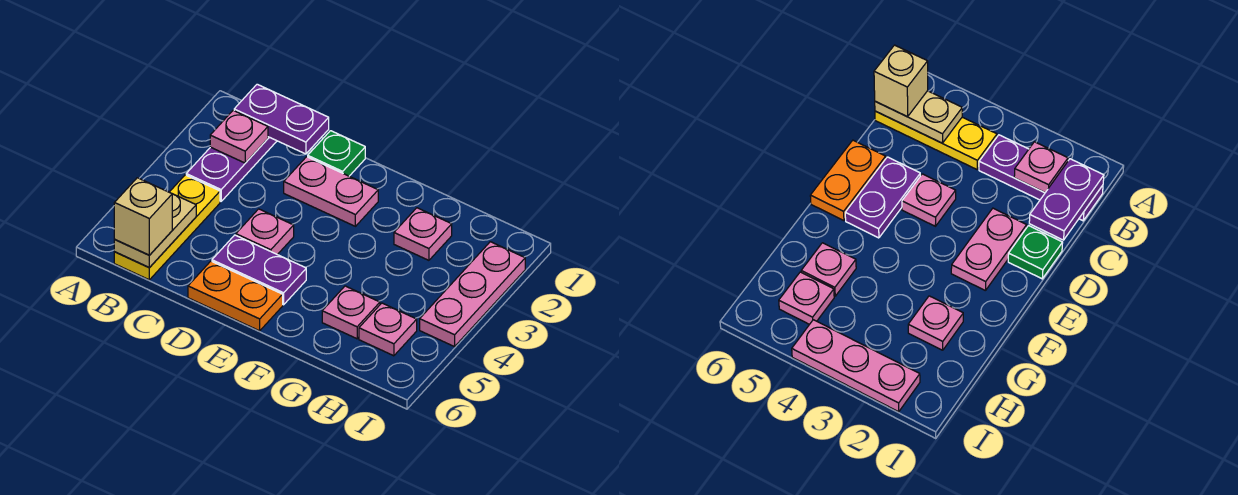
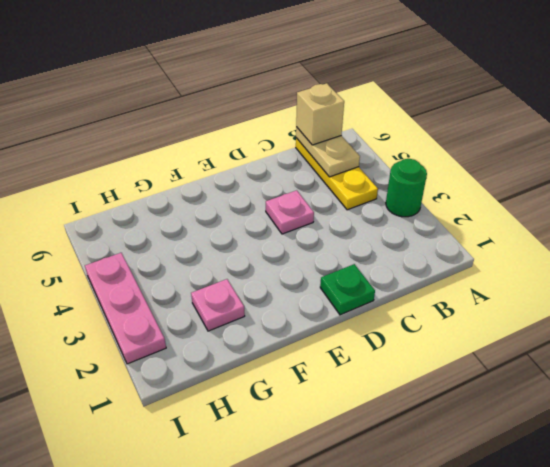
green round brick A3 level 1 -> none
none -> purple plate B1:B3 level 1
none -> pink plate D2:E2 level 1
none -> purple plate D5:E5 level 1

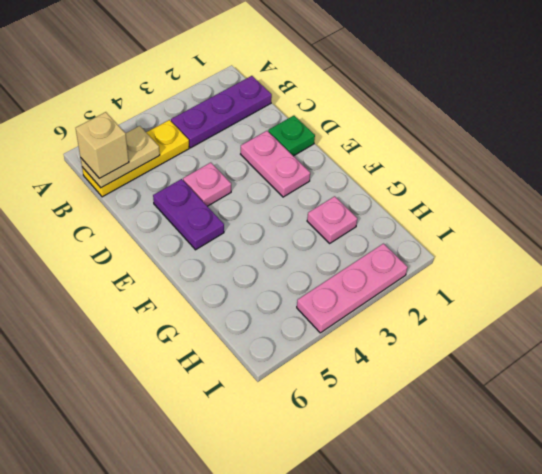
none -> orange plate D6:E6 level 1
none -> pink plate G5 level 1
none -> pink plate H5 level 1

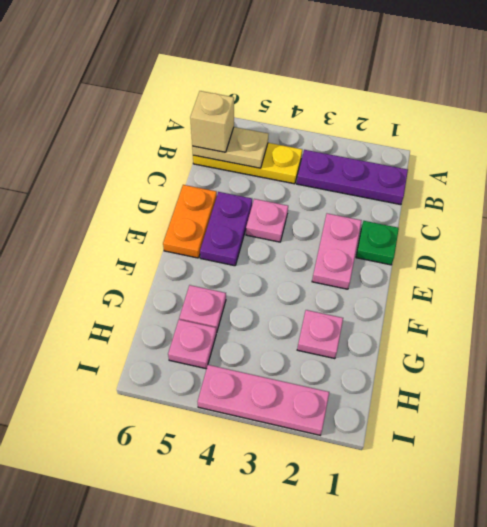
none -> purple plate B1:C1 level 2
none -> pink plate B2 level 2

